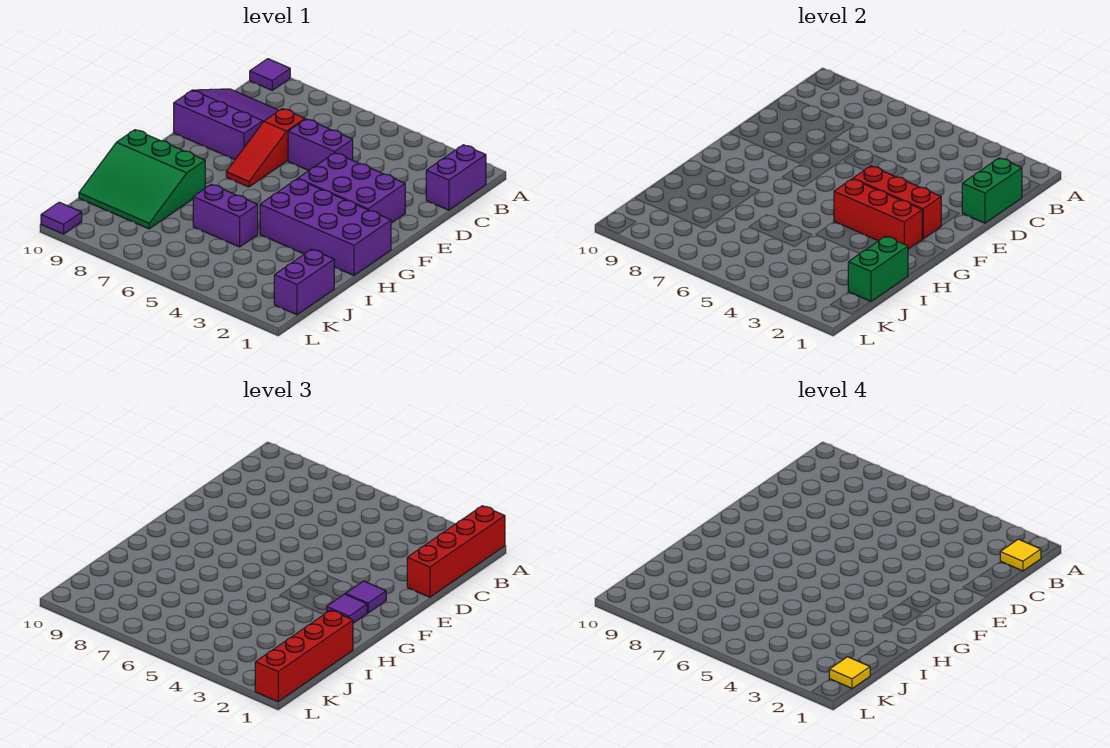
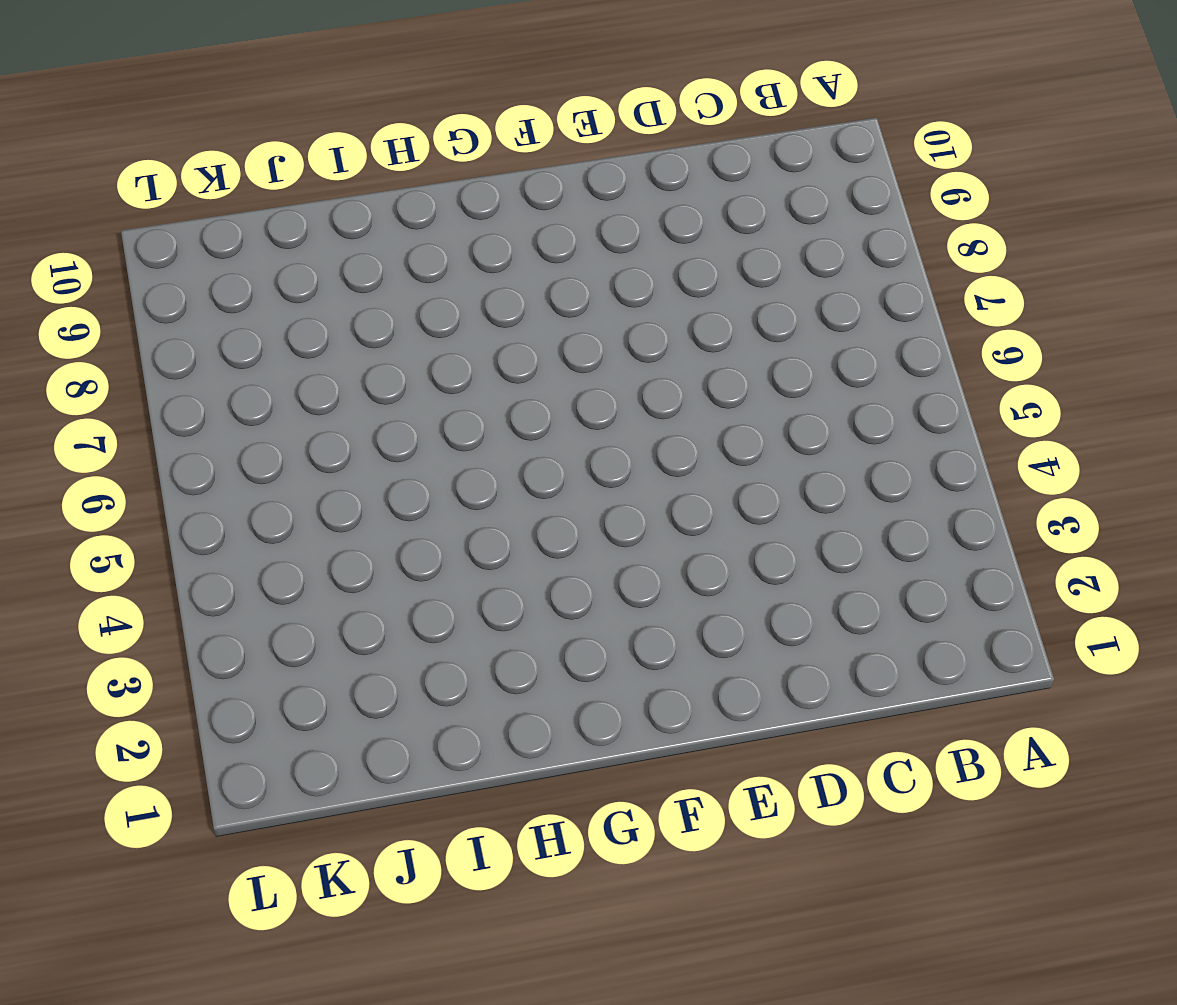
none -> purple tile A10 level 1
none -> purple brick B1:C1 level 1
none -> purple slope C8:E10 level 1 top E

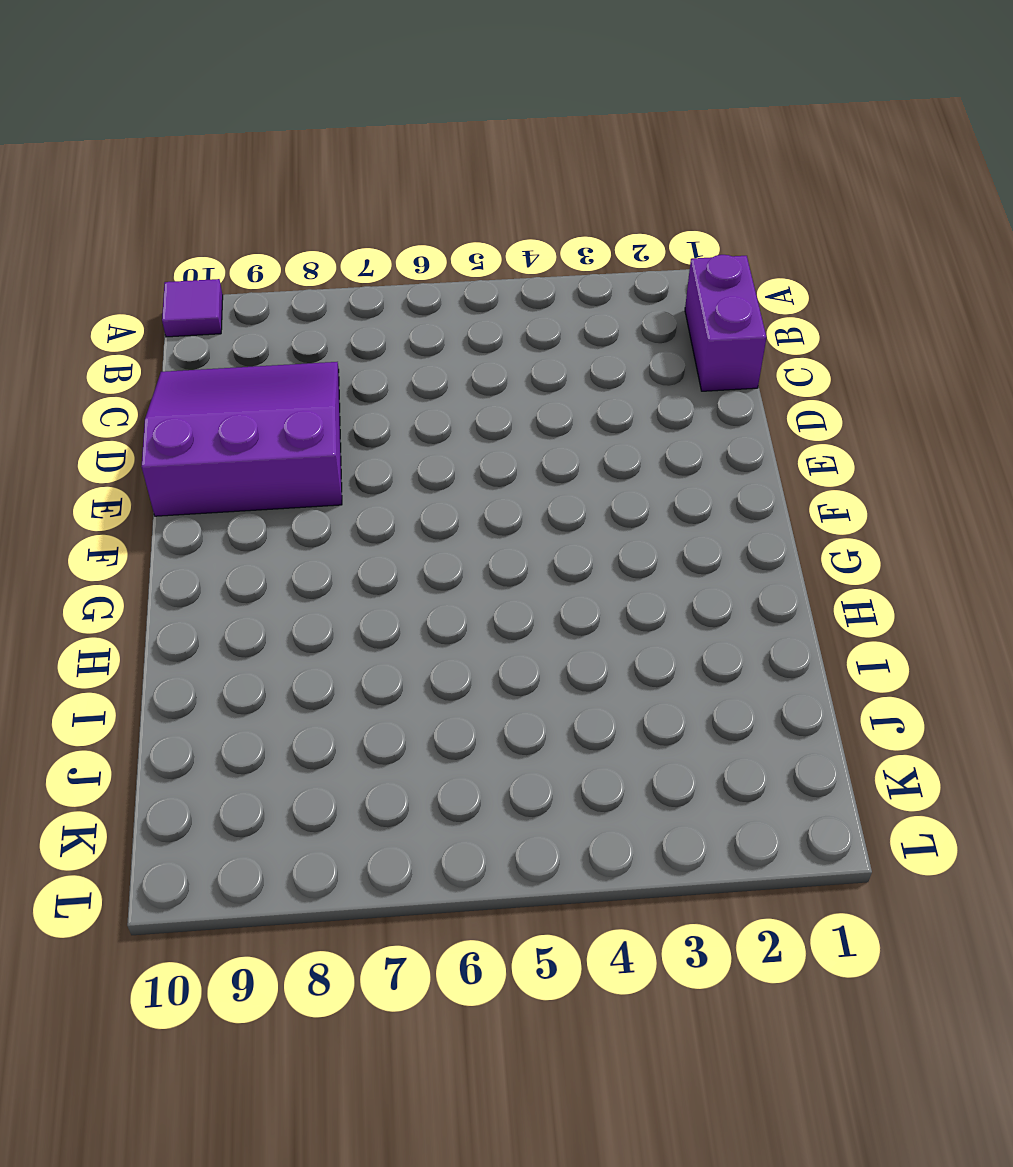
none -> purple brick D5:D6 level 1
none -> red slope D7:F7 level 1 top D
none -> purple brick E2:F4 level 1

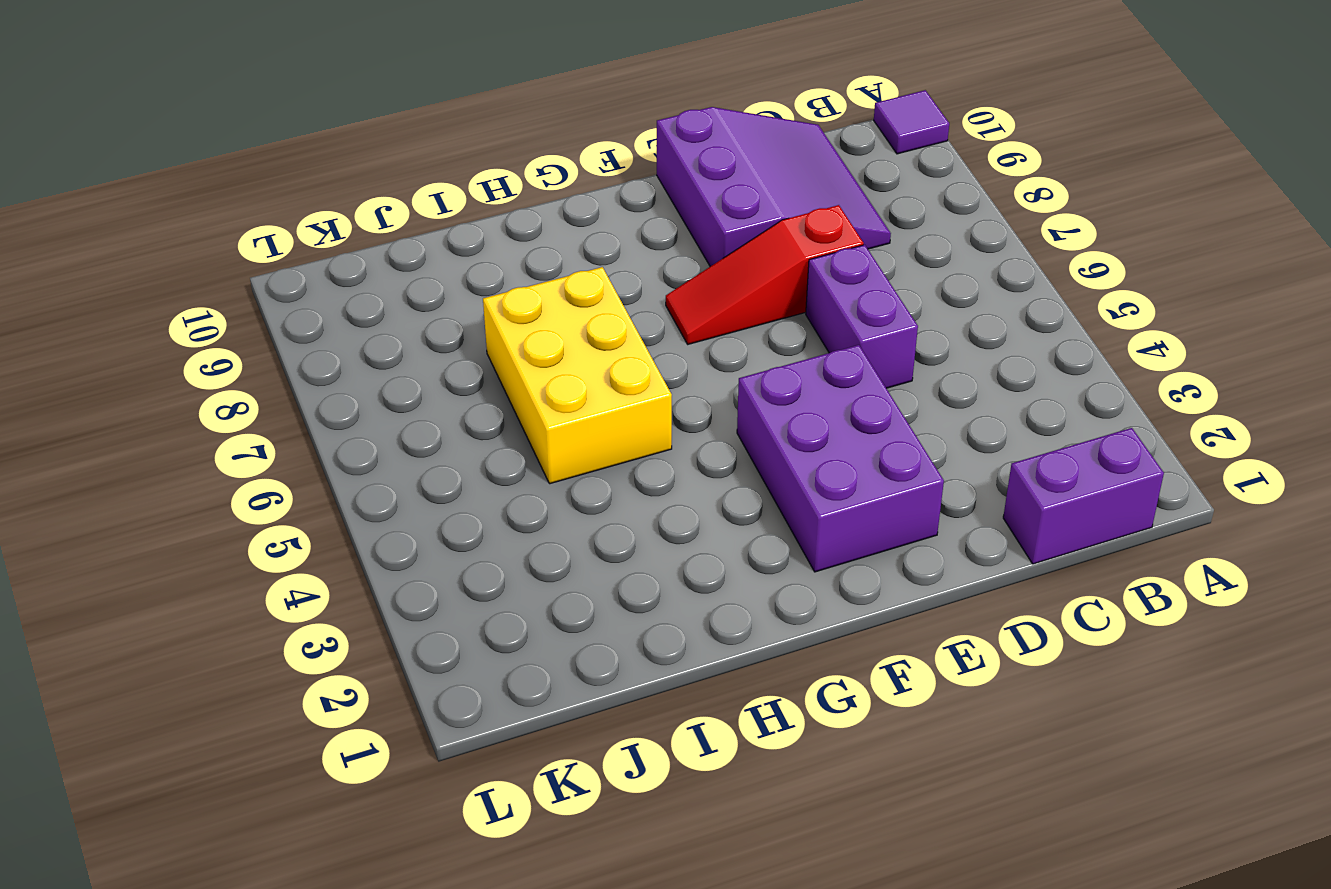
yellow brick H5:I7 level 1 -> purple brick I5:I6 level 1
none -> purple brick G1:H4 level 1
none -> green slope H8:J10 level 1 top H
none -> purple brick J1:K1 level 1

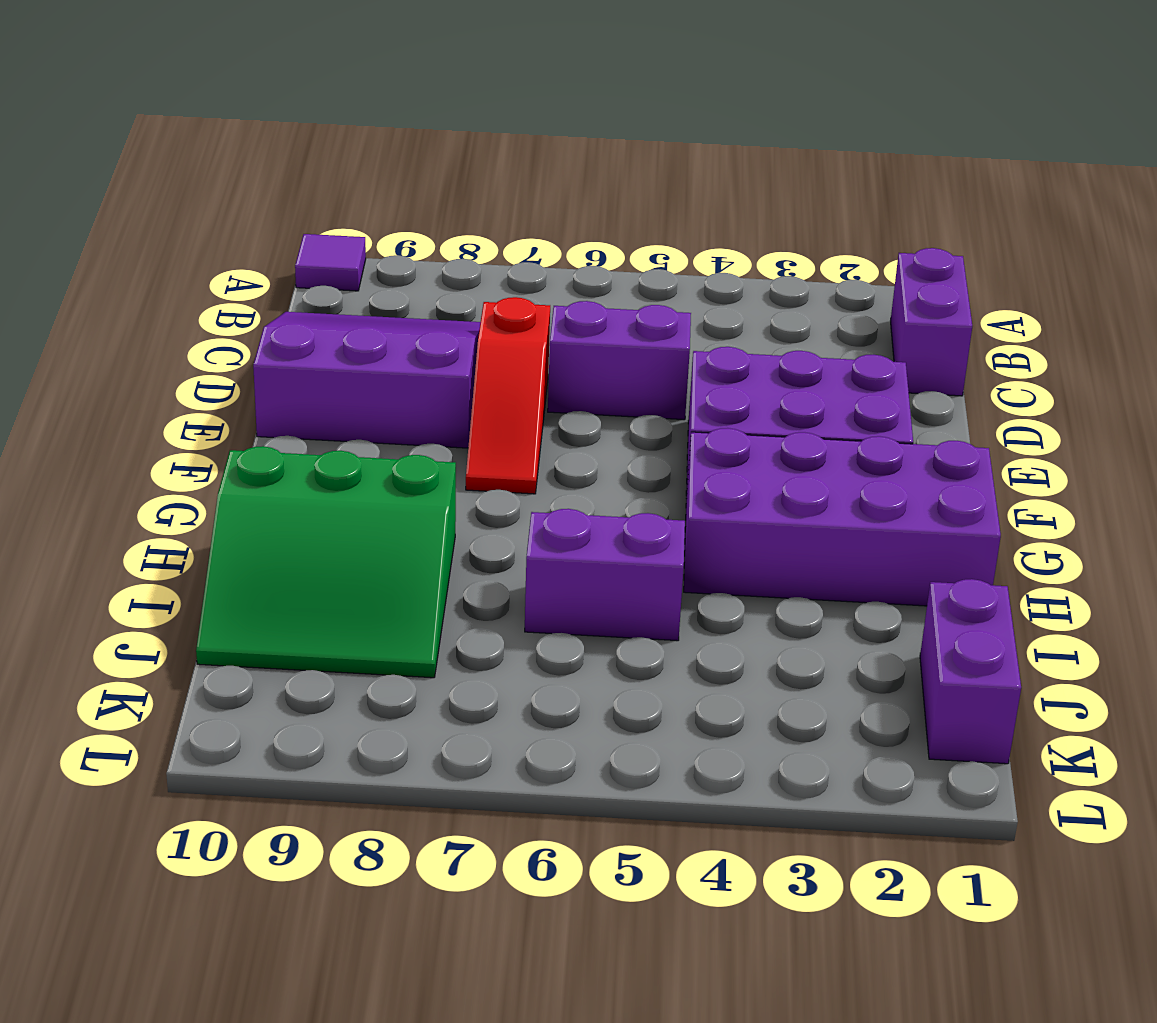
none -> purple tile L10 level 1
none -> green brick C1:D1 level 2
none -> red brick F2:F4 level 2

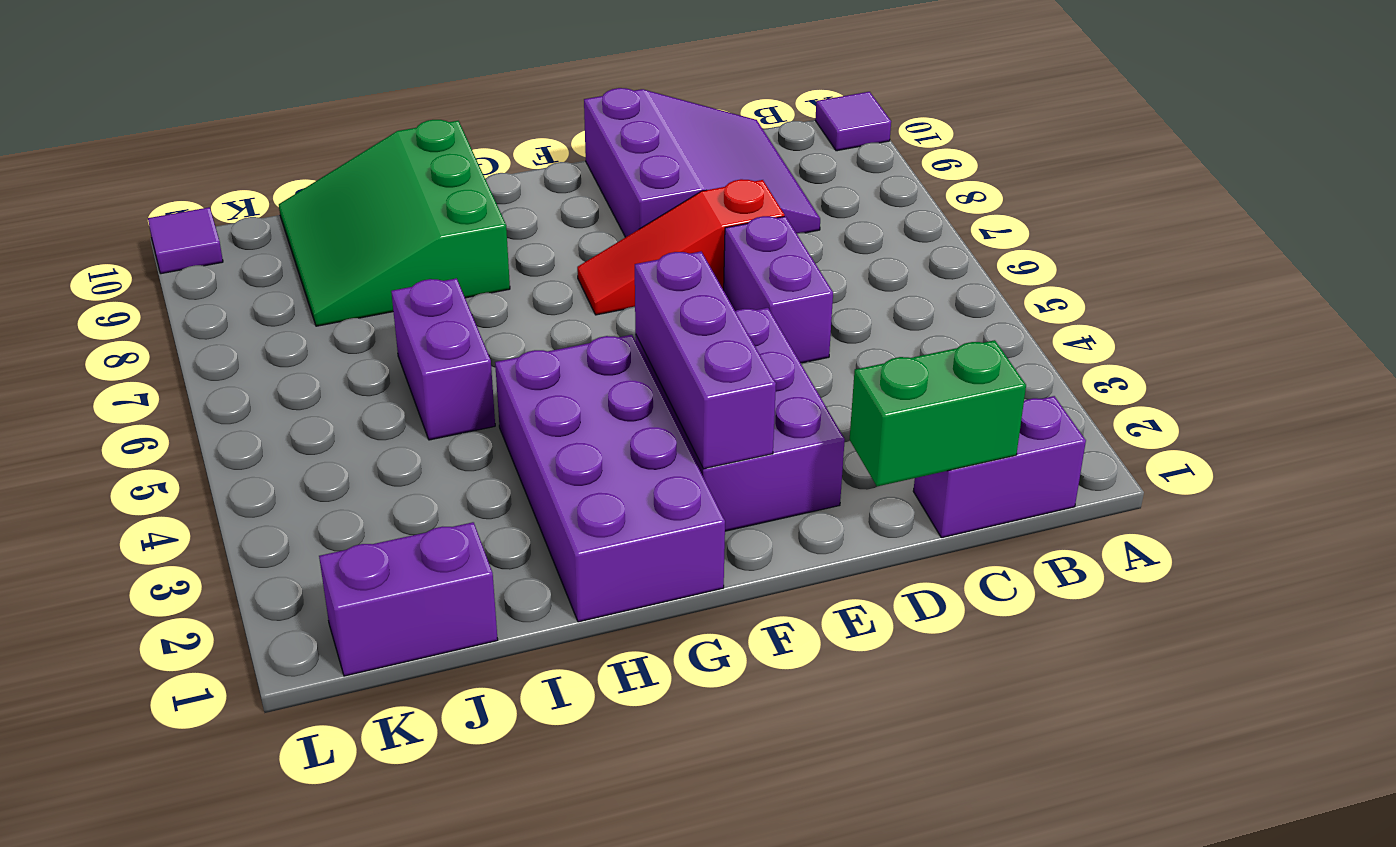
purple brick F2:F4 level 2 -> red brick F2:F4 level 2
none -> red brick G2:G4 level 2
none -> green brick I1:J1 level 2
none -> red brick A1:D1 level 3

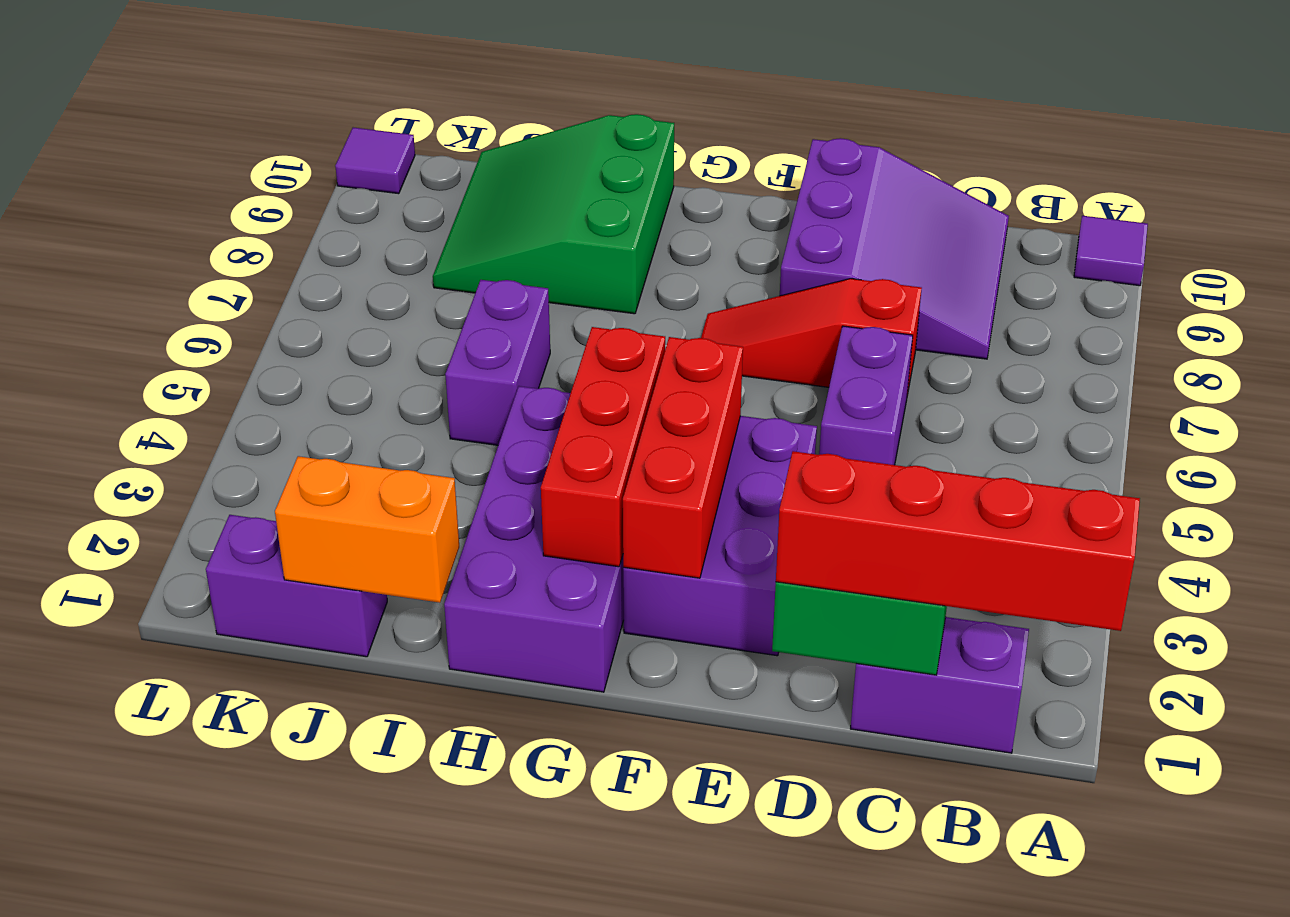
orange brick I1:J1 level 2 -> green brick I1:J1 level 2
none -> purple tile F2 level 3
none -> purple tile G2 level 3
none -> red brick I1:L1 level 3

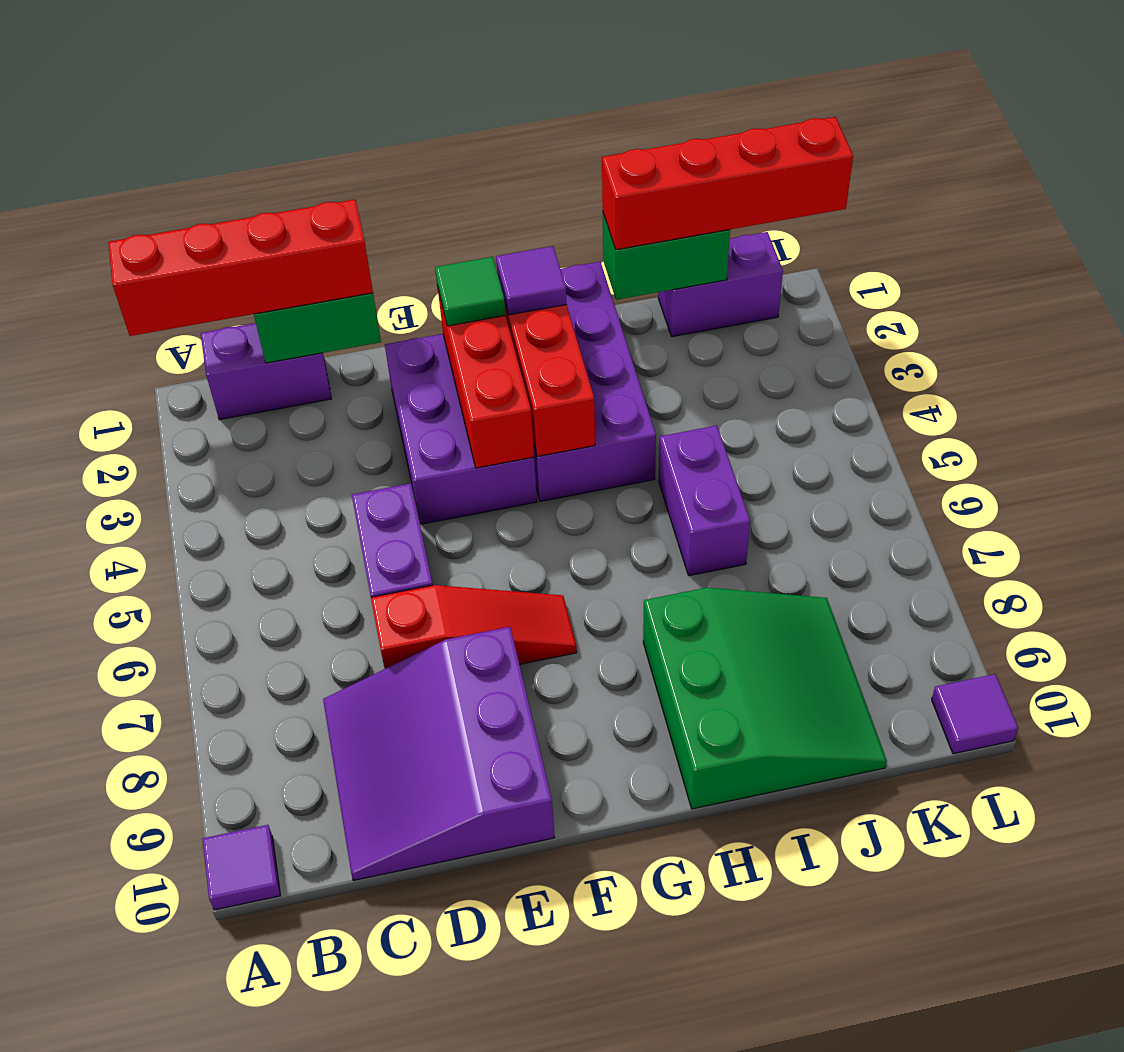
green tile F2 level 3 -> purple tile F2 level 3
none -> yellow tile B1 level 4
none -> yellow tile K1 level 4

